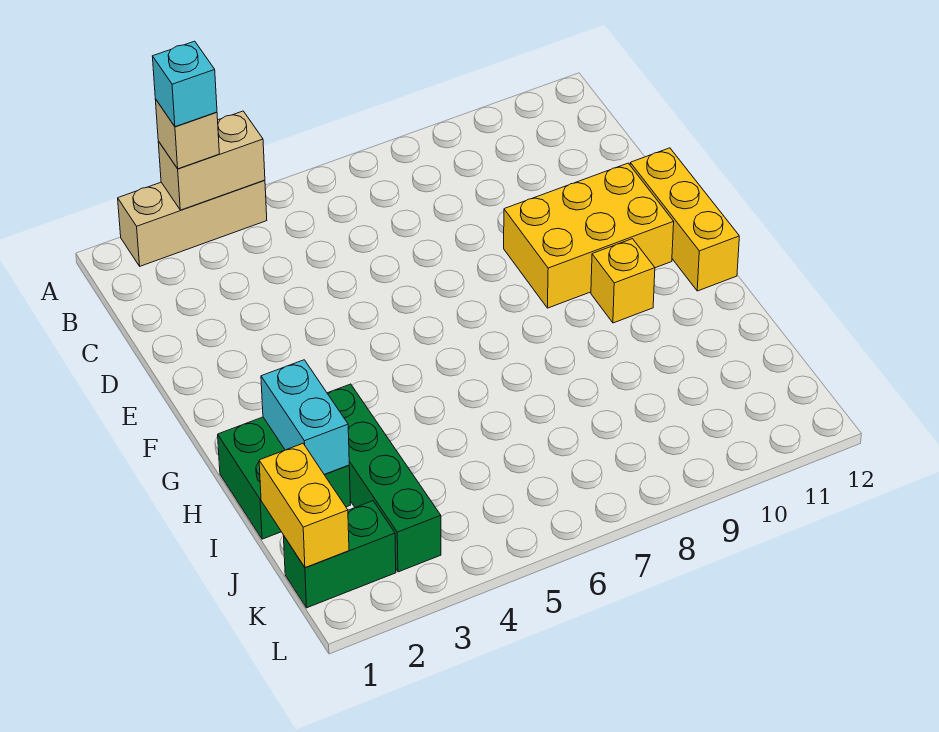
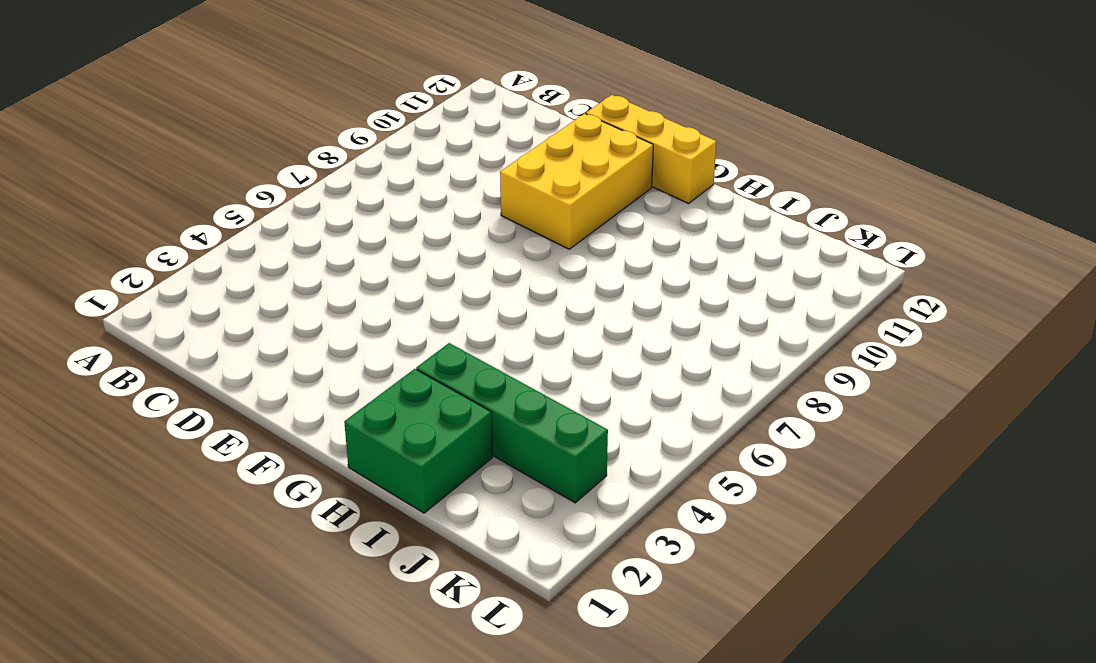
none -> tan brick A2:A4 level 1
none -> yellow brick G10 level 1
none -> green brick K1:K2 level 1

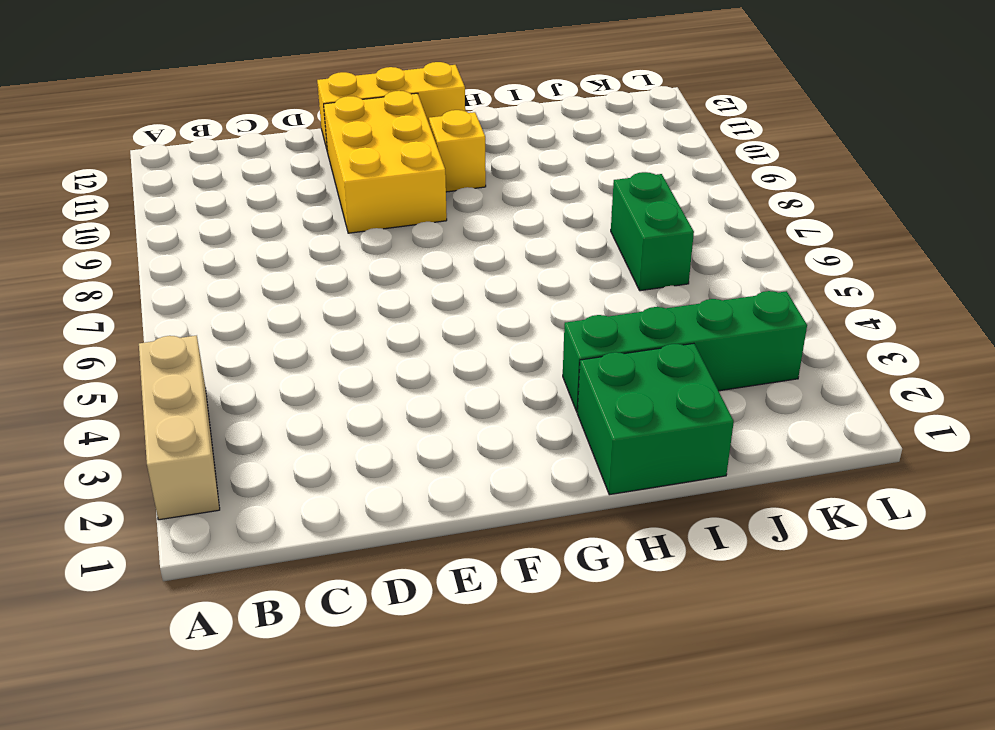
green brick J6:J7 level 1 -> green brick K1:K2 level 1
none -> tan brick A3:A4 level 2
none -> cyan brick H2:I2 level 2
none -> yellow brick J1:K1 level 2

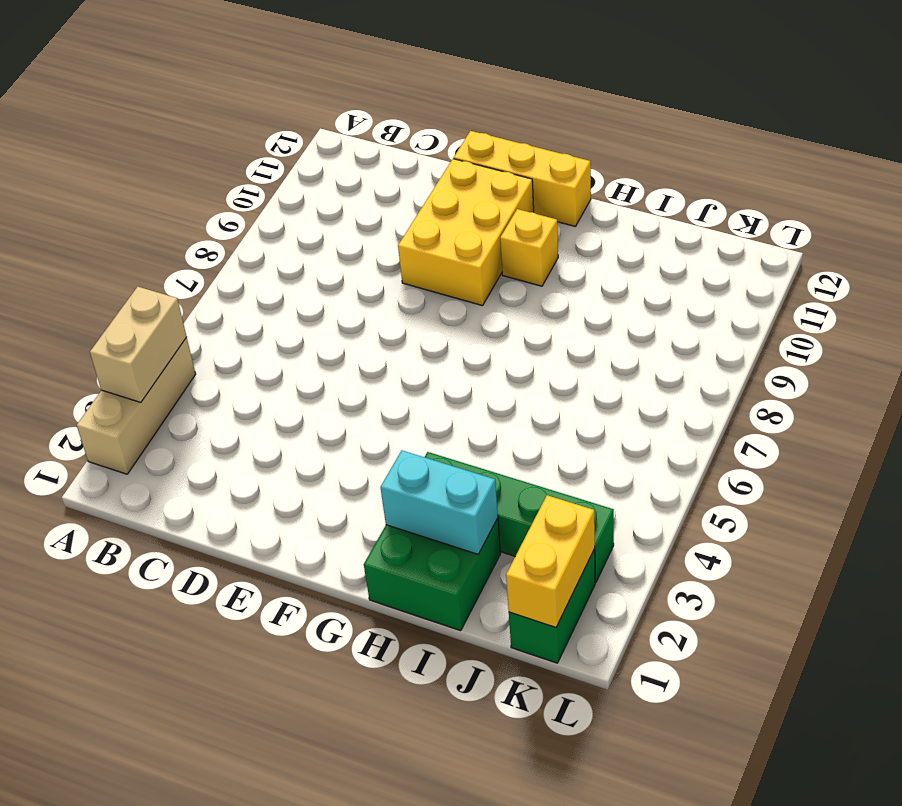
yellow brick K1:K2 level 2 -> yellow brick J1:K1 level 2
none -> tan brick A3 level 3
none -> cyan brick A3 level 4

